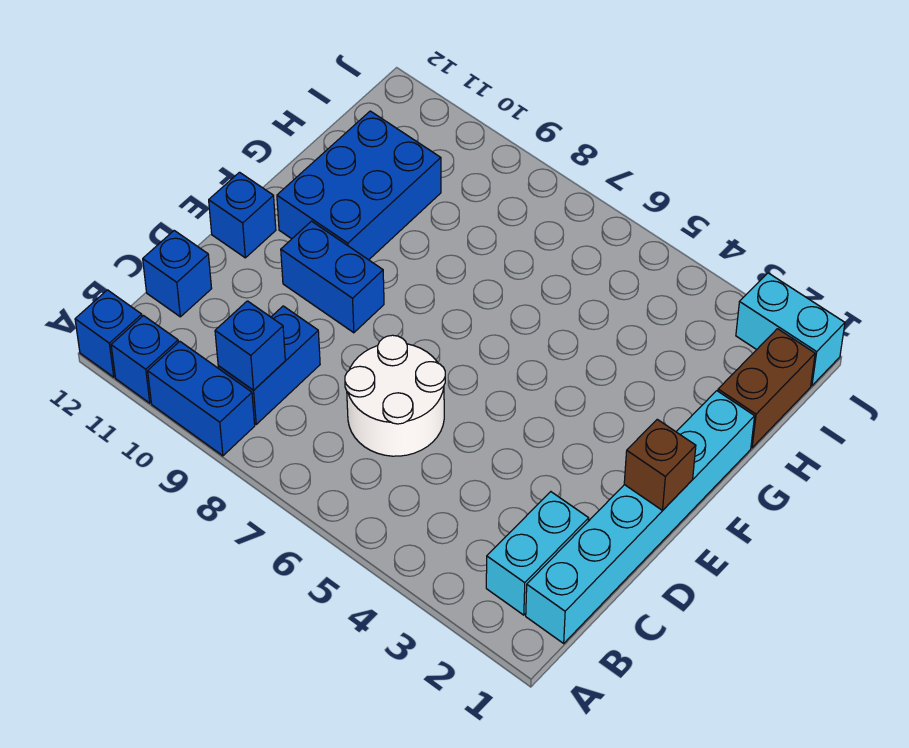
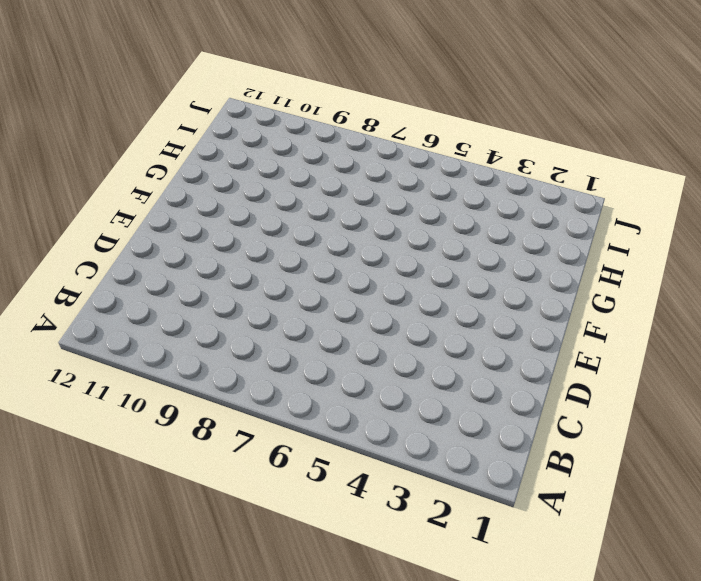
none -> blue brick A9:A10 level 1
none -> blue brick A11 level 1
none -> blue brick A12 level 1

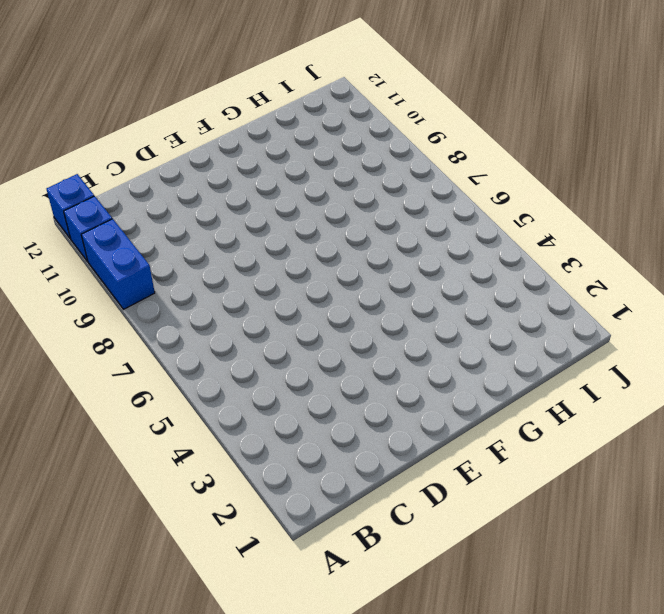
none -> cyan brick B1:G1 level 1
none -> cyan brick B2:C2 level 1
none -> blue brick B9:C9 level 1

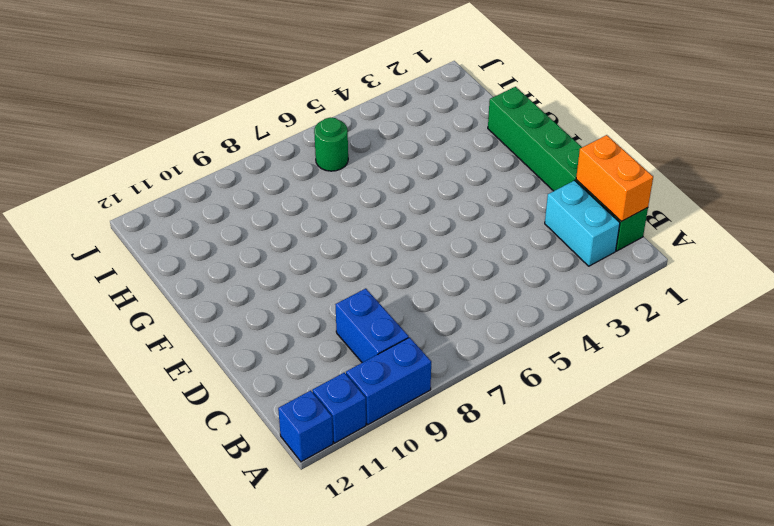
green brick B1:G1 level 1 -> cyan brick B1:G1 level 1
orange brick B1:C1 level 2 -> none
green round brick I6 level 1 -> none
none -> white round brick C6:D7 level 1
none -> blue brick C12 level 1
none -> blue brick E9:E10 level 1

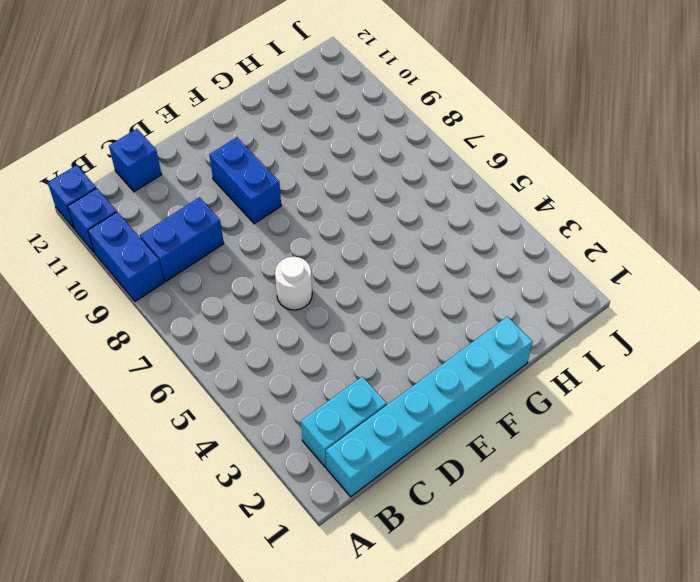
white round brick D6 level 1 -> white round brick C6:D7 level 1
none -> blue brick E12 level 1
none -> blue brick F10:H11 level 1
none -> brown brick H1:I1 level 1

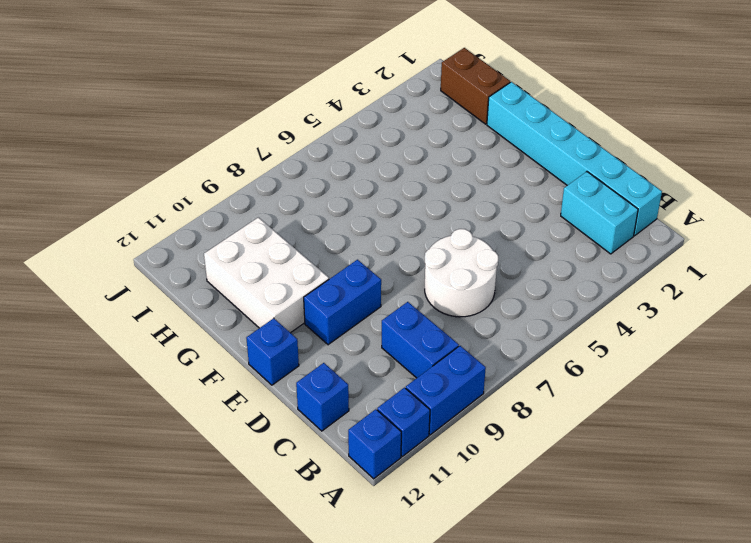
white brick F10:H11 level 1 -> blue brick F10:H11 level 1
none -> cyan brick J1:J2 level 1
none -> blue brick B9 level 2
none -> brown brick E1 level 2

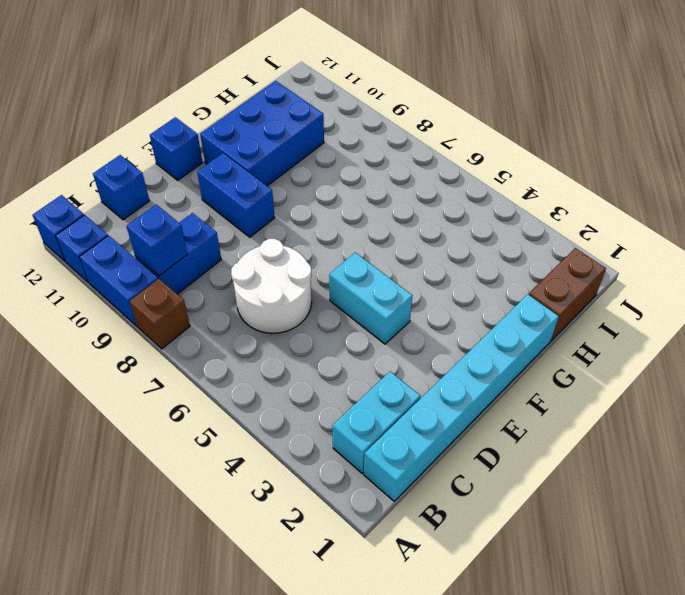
brown brick A8 level 1 -> brown brick E1 level 2
cyan brick E4:E5 level 1 -> cyan brick J1:J2 level 1

